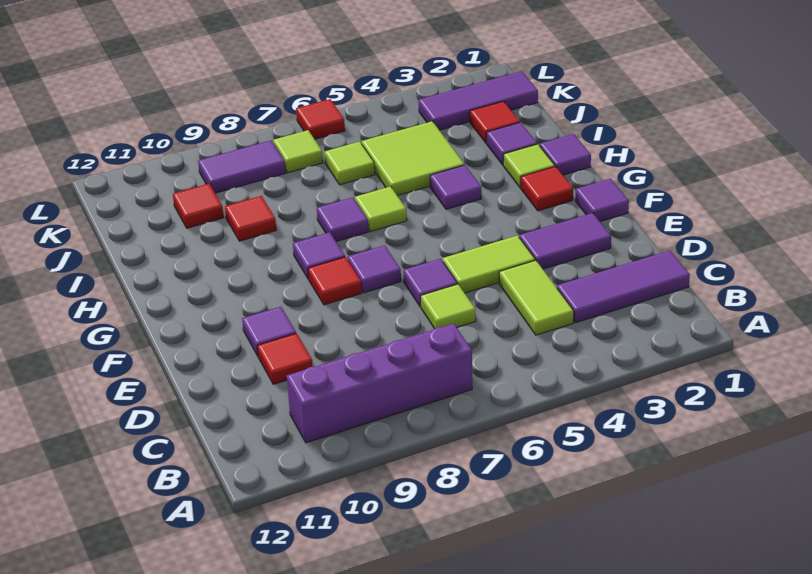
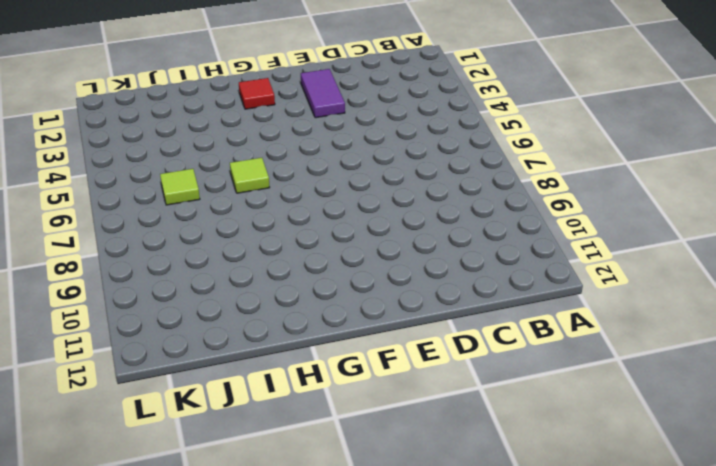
none -> purple brick B7:B10 level 1
none -> purple tile C1:C3 level 1
none -> lime tile C4:D4 level 1

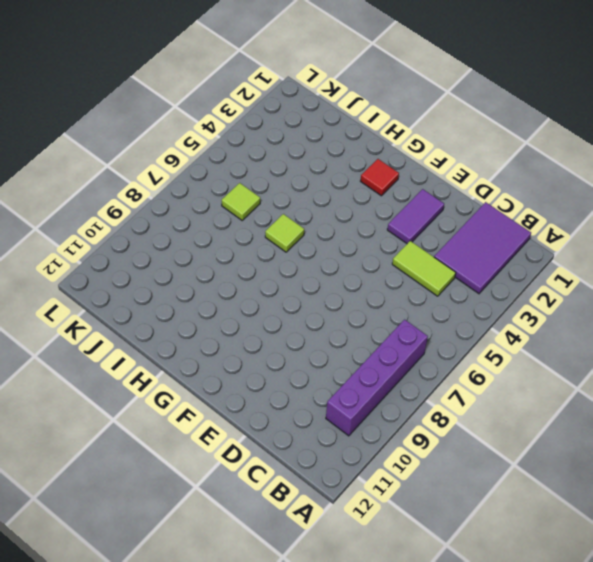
purple tile B1:C3 level 1 -> purple tile C1:C3 level 1
none -> lime tile D6 level 1
none -> red tile D10 level 1
none -> lime tile E4:E5 level 1

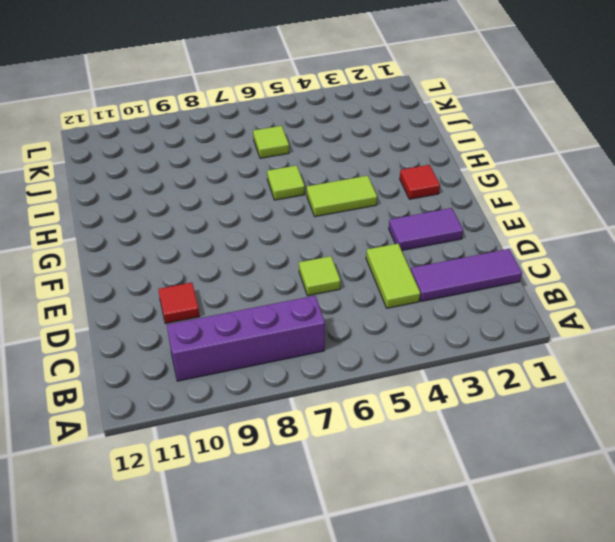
lime tile G4:G5 level 1 -> lime tile E4:E5 level 1
none -> purple tile E6 level 1
none -> purple tile E10 level 1
none -> purple tile F1 level 1

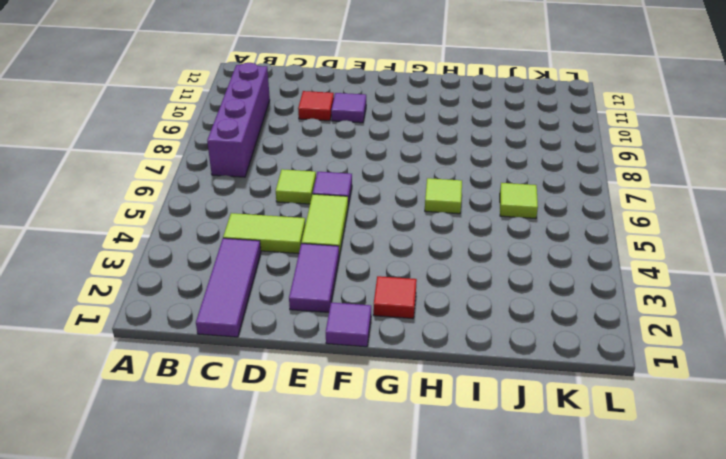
none -> purple tile F7 level 1
none -> red tile F8 level 1
none -> purple tile G8 level 1

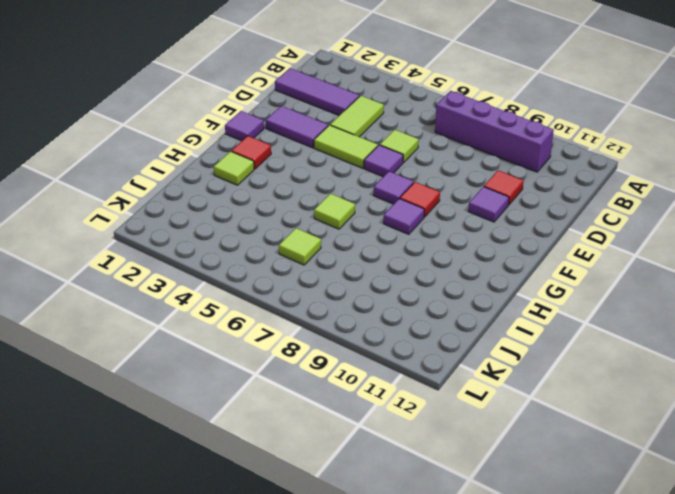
none -> purple tile H1 level 1
none -> purple tile H4 level 1
none -> purple tile H7 level 1

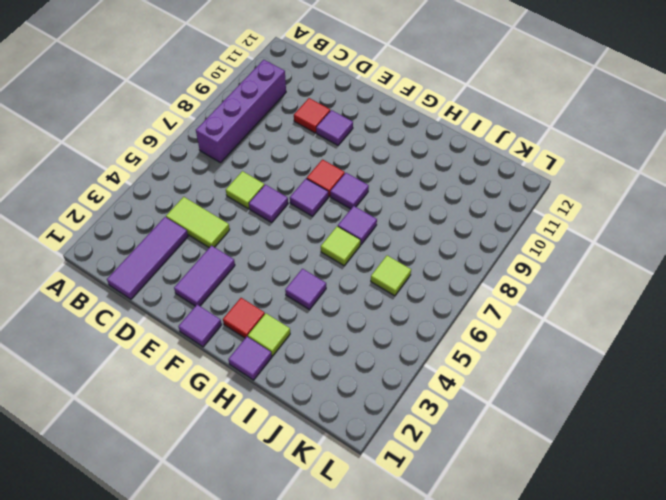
none -> lime tile E4:E5 level 1
none -> purple tile I2 level 1
none -> lime tile I4:J5 level 1

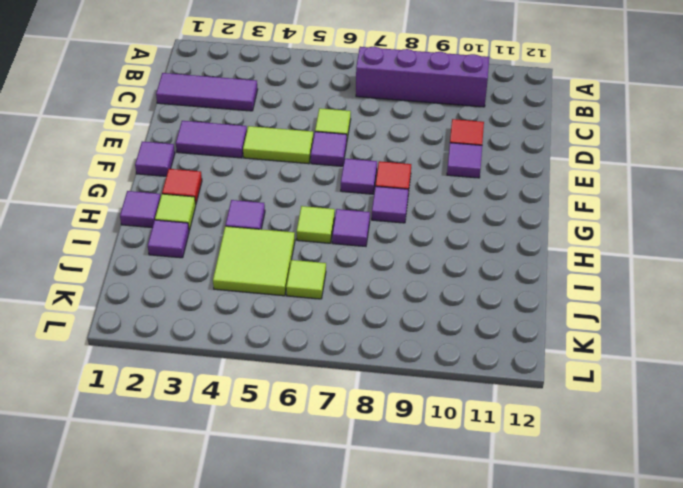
none -> lime tile C4:D4 level 1
none -> red tile I9 level 1
none -> red tile J2 level 1

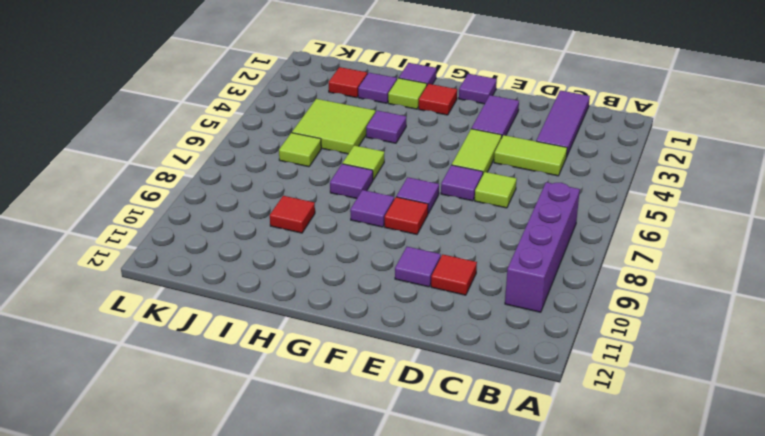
none -> red tile J10 level 1
none -> purple tile K1:K3 level 1
none -> lime tile K7 level 1

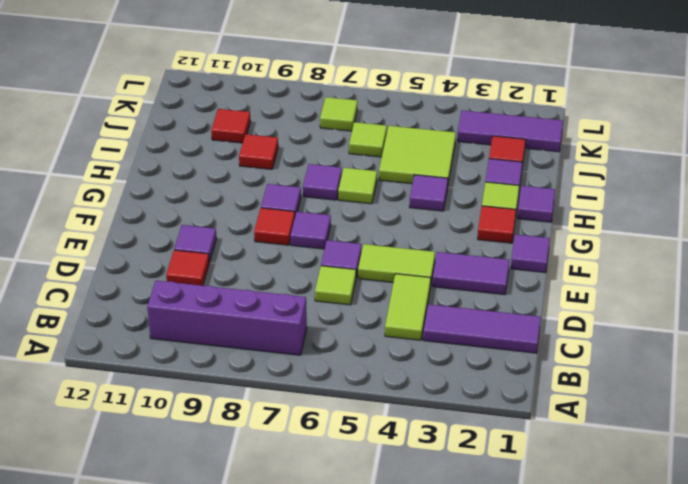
none -> purple tile K8:K9 level 1
none -> red tile L6 level 1

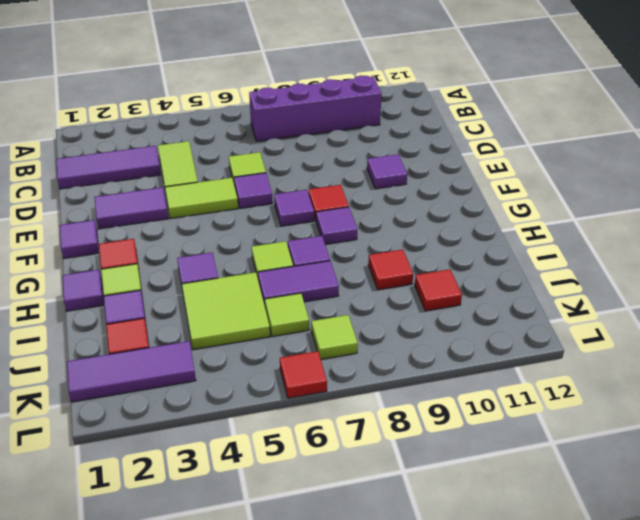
purple tile I6:I7 level 1 -> purple tile K8:K9 level 1
none -> red tile D10 level 1

